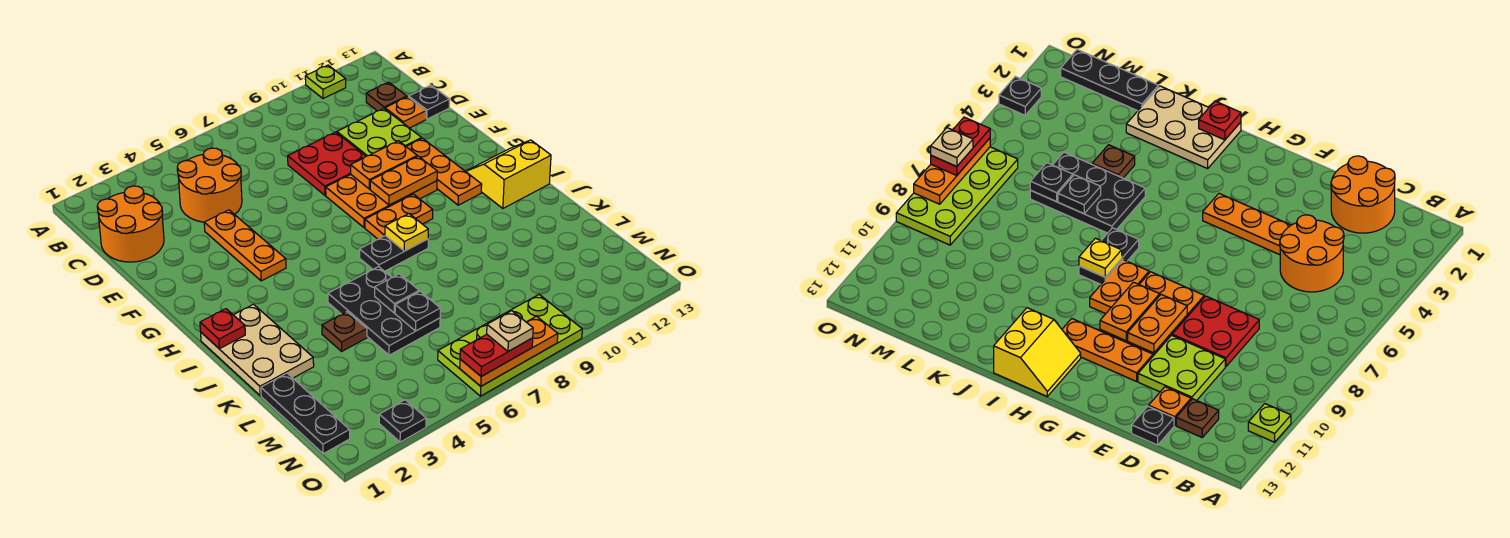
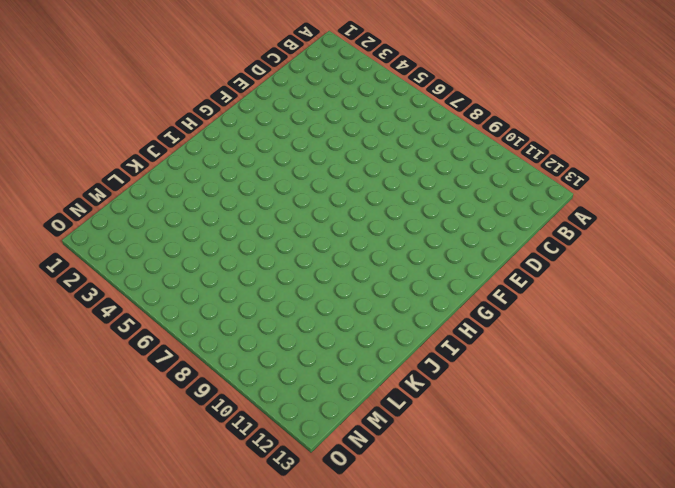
none -> lime plate A11 level 1
none -> orange round brick C1:D2 level 1
none -> orange round brick C4:D5 level 1

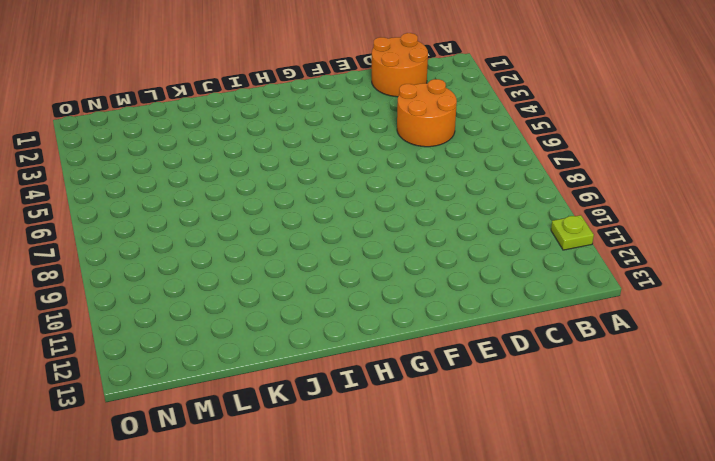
none -> brown plate C12 level 1
none -> red plate D8:E9 level 1
none -> lime plate D10:E11 level 1

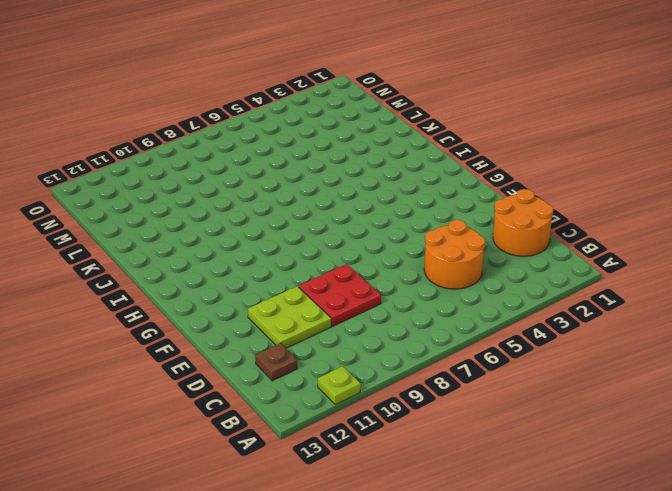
none -> orange plate D12 level 1
none -> black plate D13 level 1
none -> orange plate E4:G4 level 1

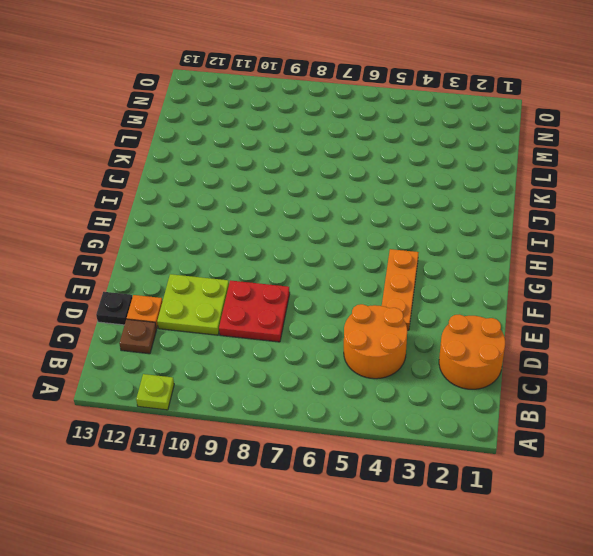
none -> orange plate F8:G10 level 1
none -> orange plate F11:H11 level 1
none -> orange plate H8:H9 level 1

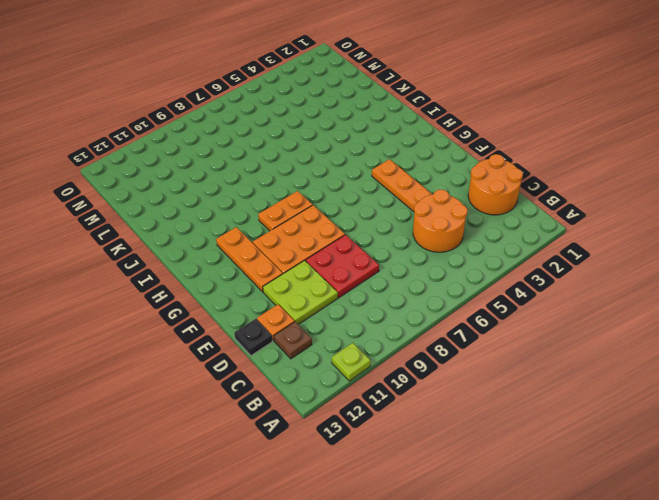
none -> yellow slope H12:I13 level 1 top I
none -> tan plate I1:K2 level 1
none -> black plate I7:I8 level 1

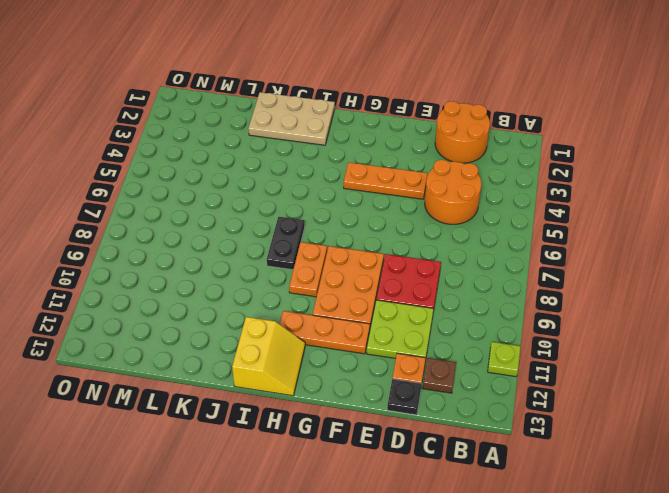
none -> black plate J5:L6 level 1
none -> brown plate K4 level 1
none -> black plate L1:N1 level 1

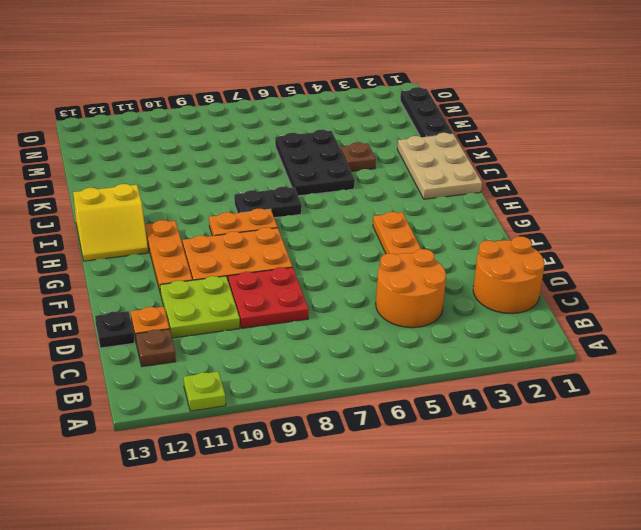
none -> lime plate N6:O9 level 1
none -> black plate O3 level 1
none -> orange plate F9:F10 level 2

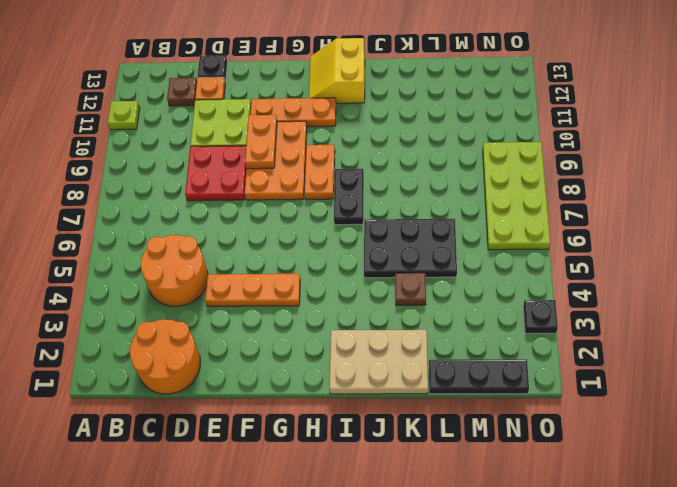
none -> orange plate G9:G10 level 2
none -> red plate I1 level 2
none -> yellow plate I8 level 2

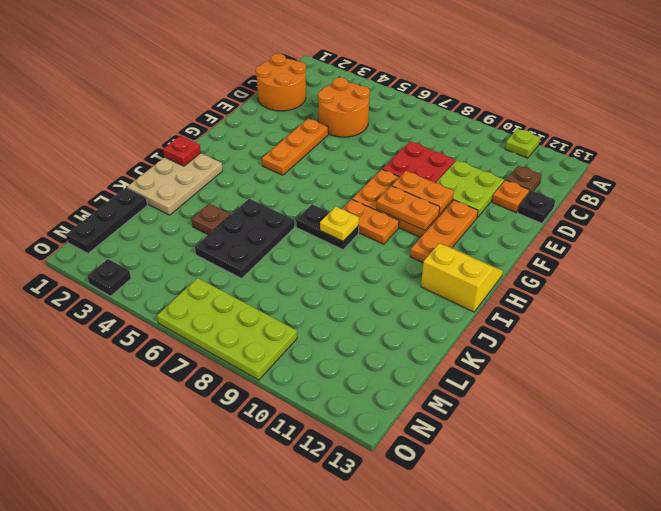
none -> black plate K6 level 2
none -> black plate L6 level 2
none -> orange plate O6:O8 level 2

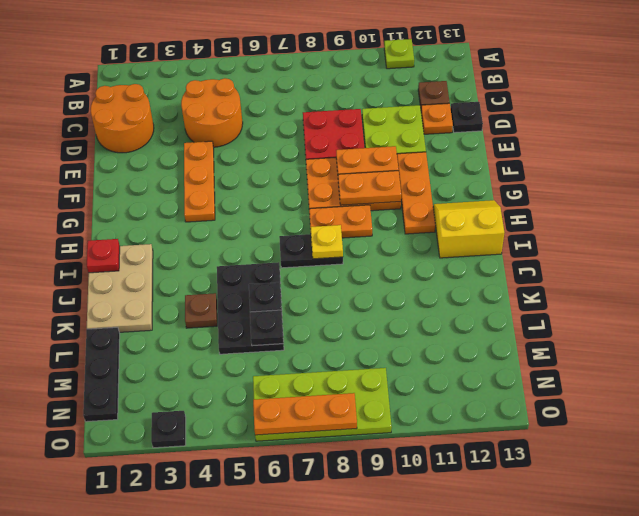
none -> red plate O6:O7 level 3
none -> tan plate O7 level 4

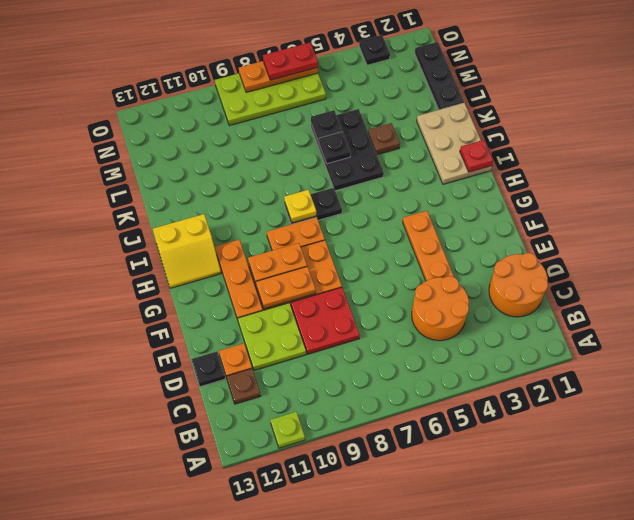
none -> tan plate O7 level 4

